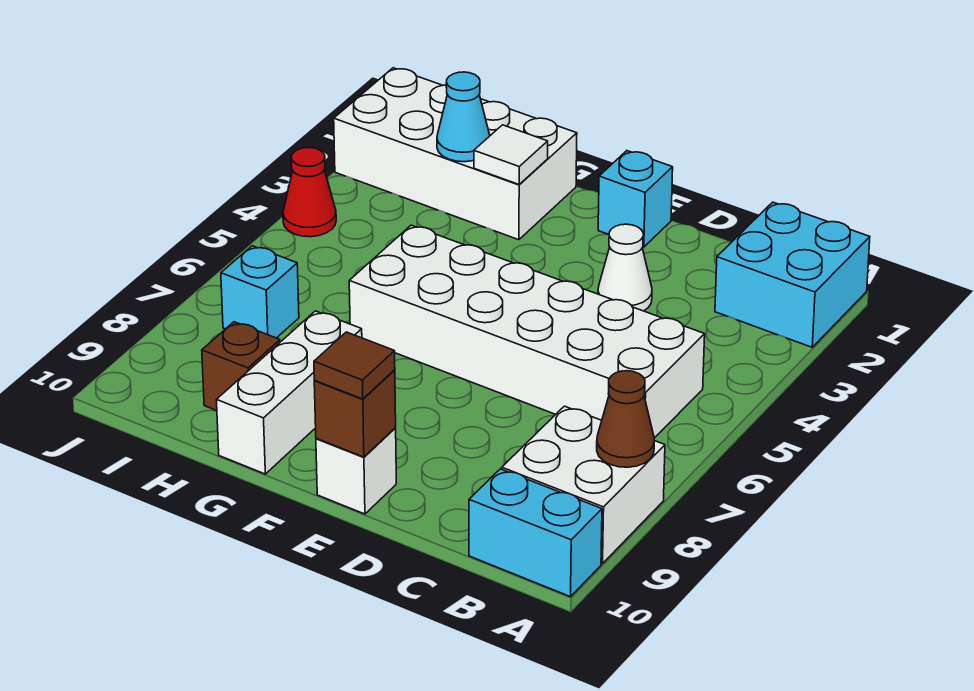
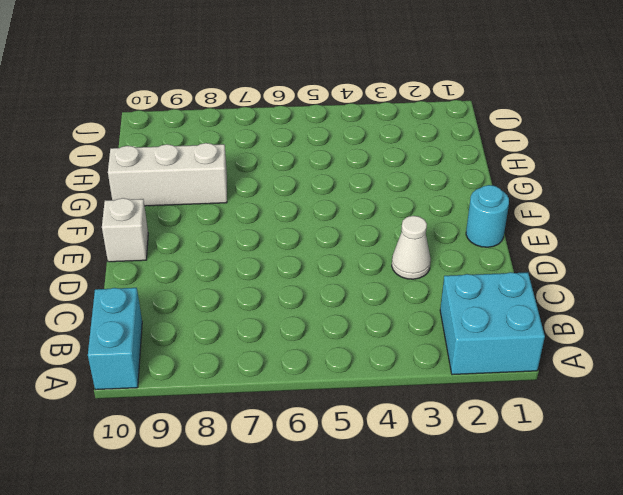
cyan round brick E1 level 1 -> cyan brick E1 level 1
none -> white brick A8:B9 level 1
none -> white brick B5:G6 level 1
none -> white brick G1:J2 level 1

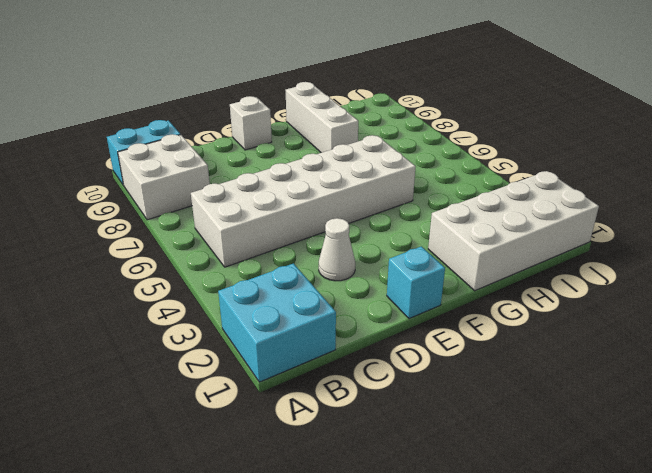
none -> brown brick H9 level 1
none -> cyan brick I7 level 1
none -> red cone J4 level 1

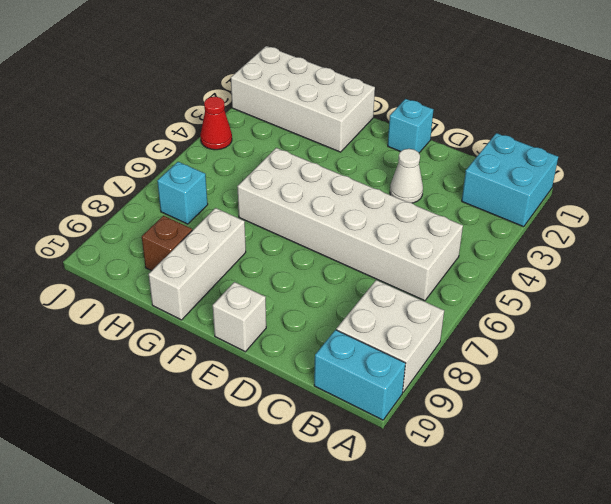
none -> brown cone A8 level 2
none -> brown brick E10 level 2
none -> white tile G2 level 2

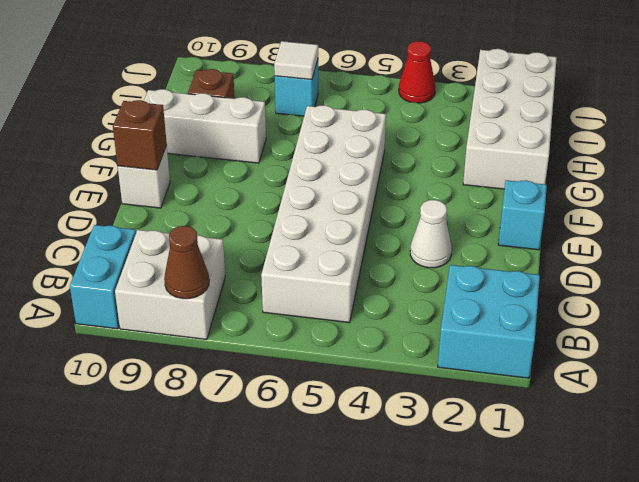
white tile I7 level 2 -> white tile G2 level 2
none -> cyan cone H2 level 2
none -> brown tile E10 level 3

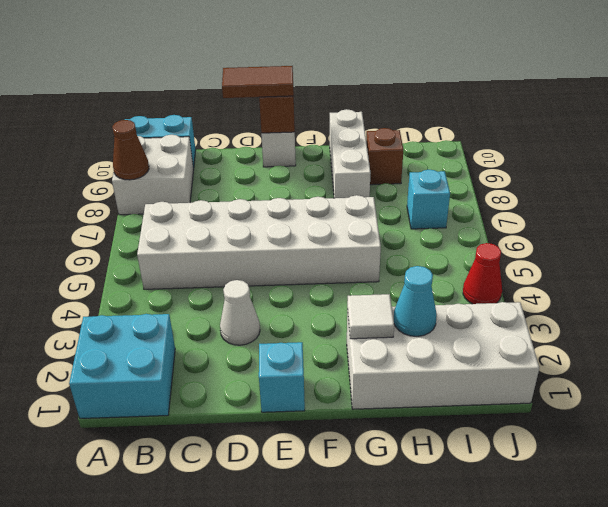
brown tile D10:E10 level 3 -> brown tile E10 level 3

